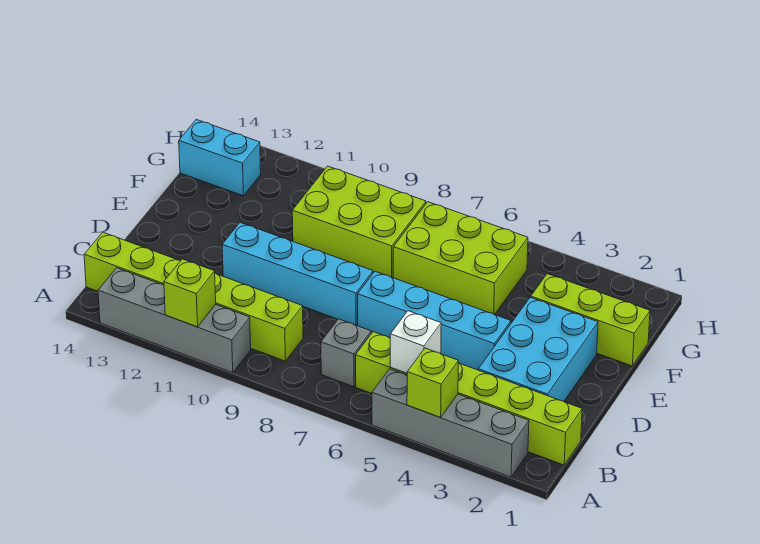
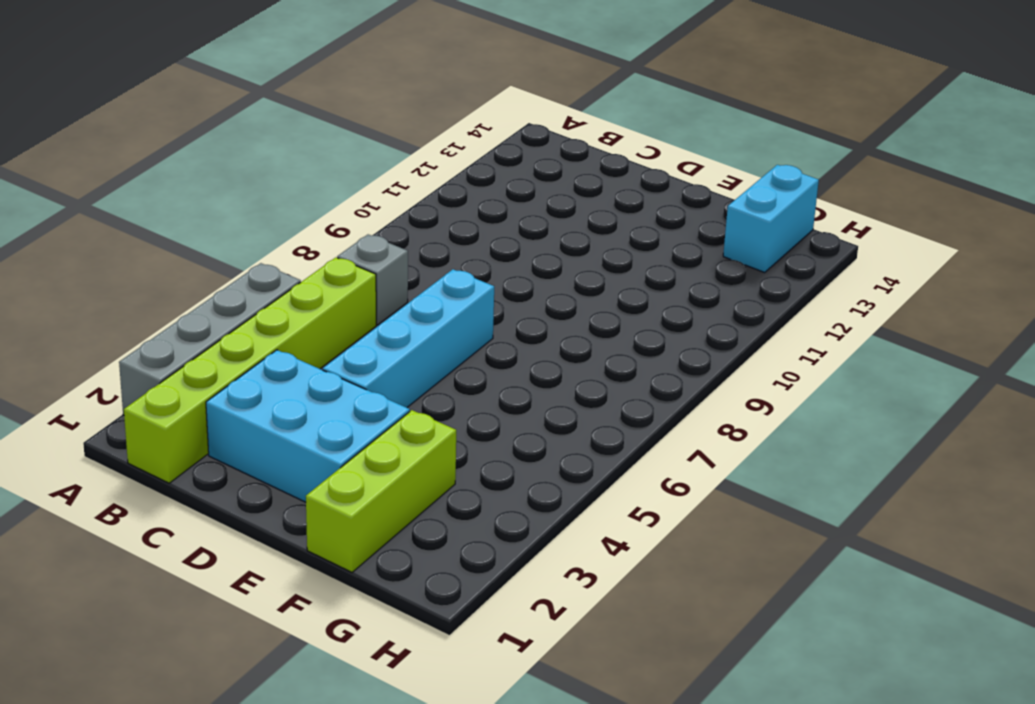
none -> grey brick A10:A13 level 1
none -> lime brick B9:B14 level 1
none -> cyan brick D8:D11 level 1

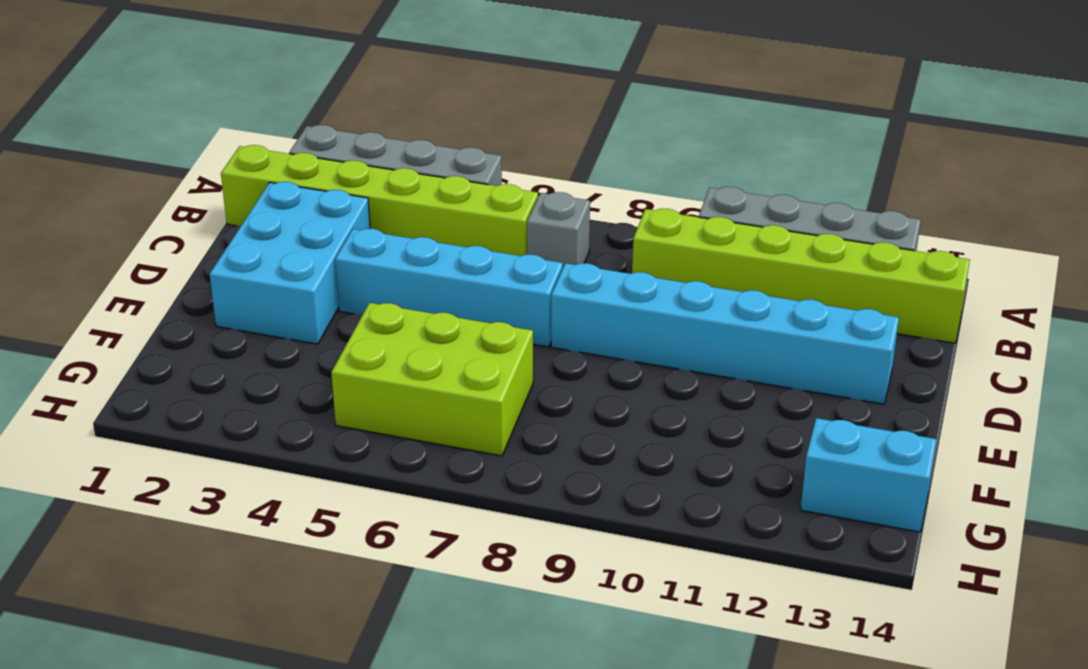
cyan brick D8:D13 level 1 -> cyan brick D8:D11 level 1
none -> lime brick F1:F3 level 1
none -> lime brick F8:G10 level 1
none -> lime brick A4 level 2

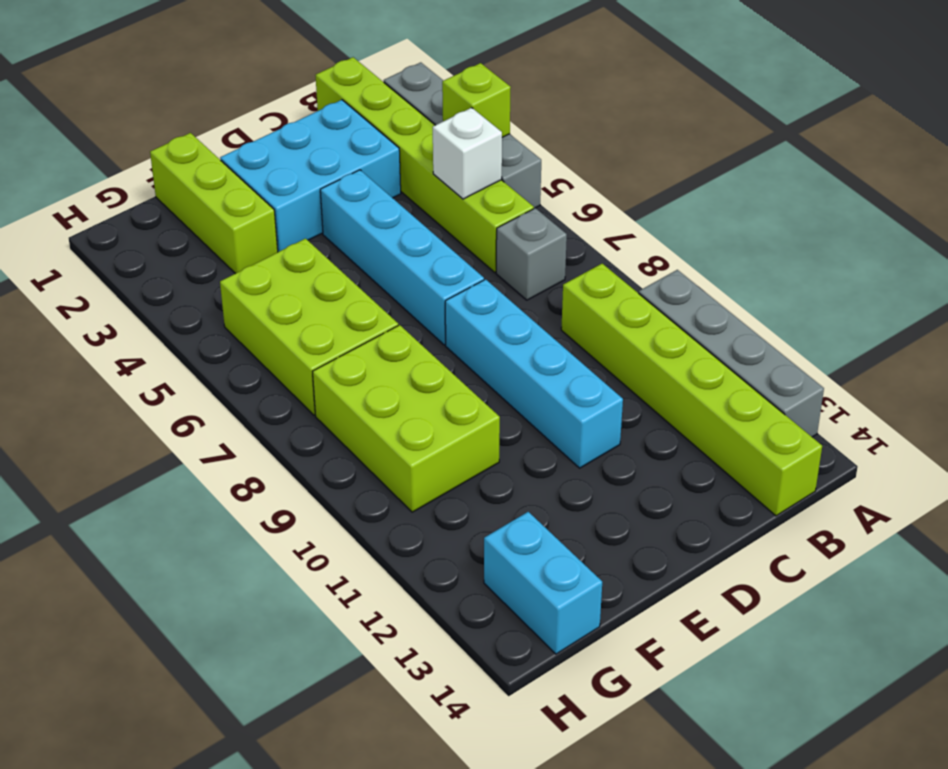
none -> lime brick A11 level 2

